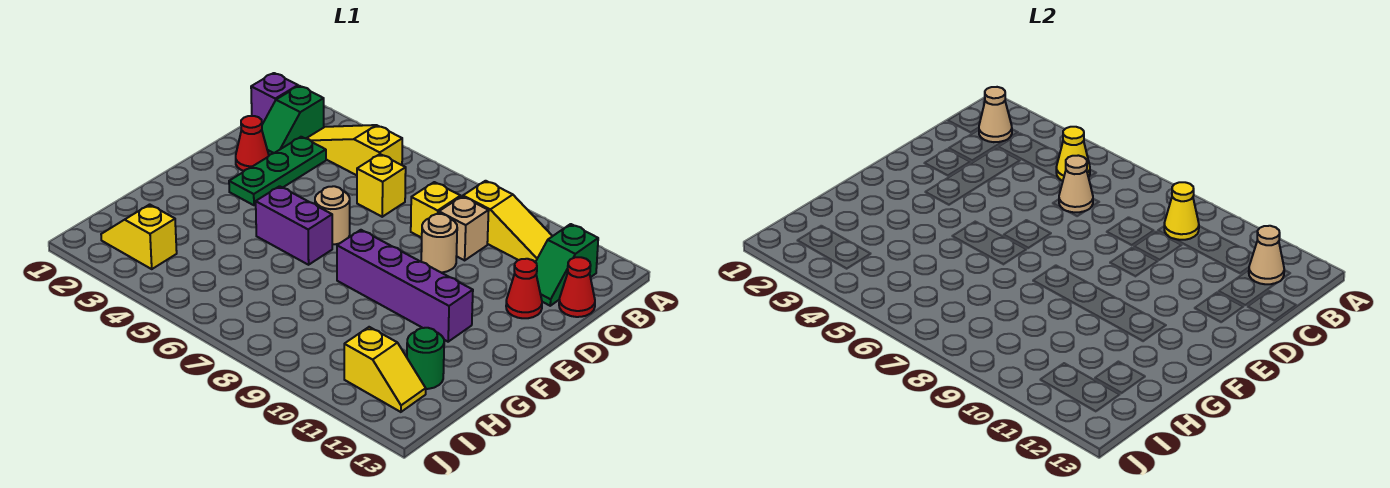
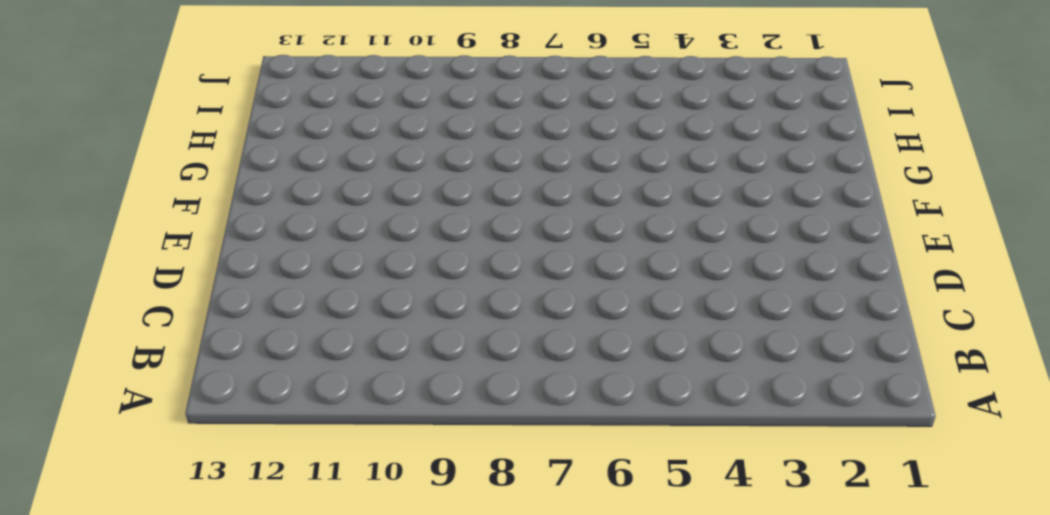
none -> purple brick B1 level 1
none -> green slope B2:C2 level 1 top B
none -> yellow slope B3:B5 level 1 top 5

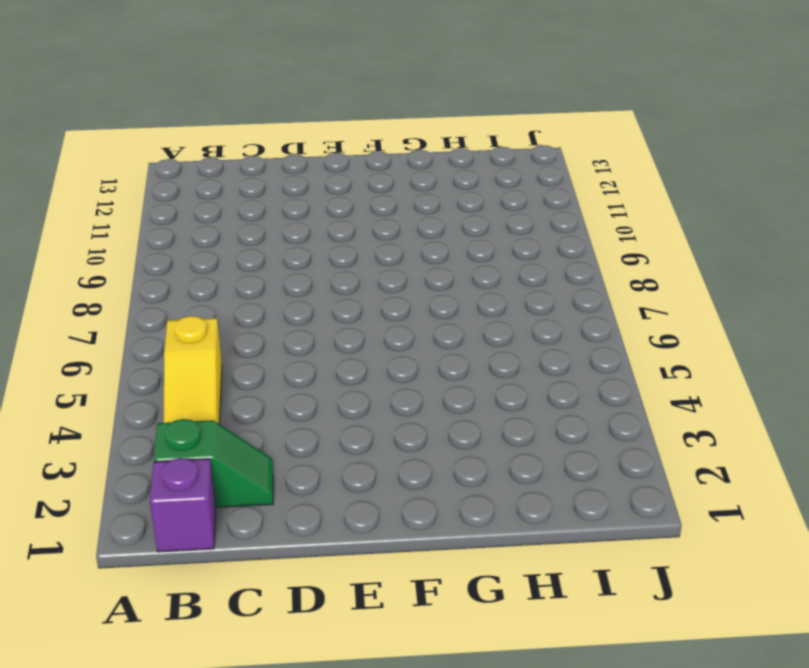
none -> yellow slope B9:B11 level 1 top 9
none -> green slope B12:C12 level 1 top B
none -> green plate C3:E3 level 1

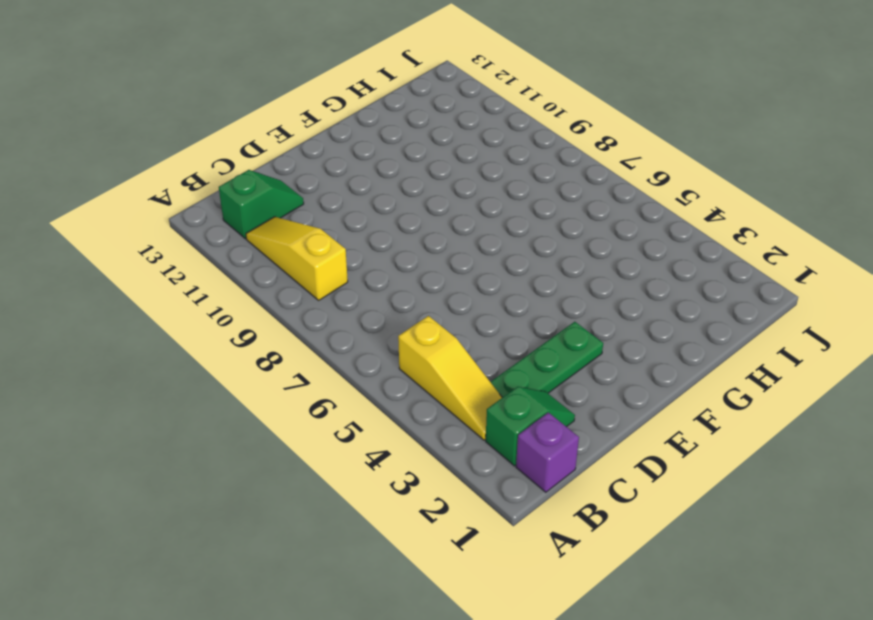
none -> yellow brick C6 level 1
none -> yellow brick C8 level 1
none -> tan brick C9 level 1

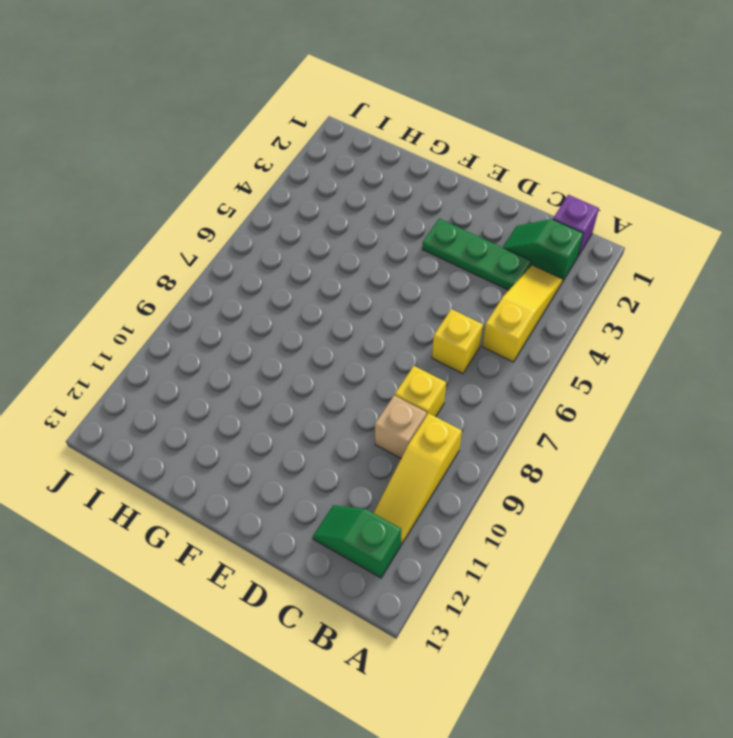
none -> red cone C13 level 1
none -> red cone D2 level 1
none -> tan round brick D9 level 1

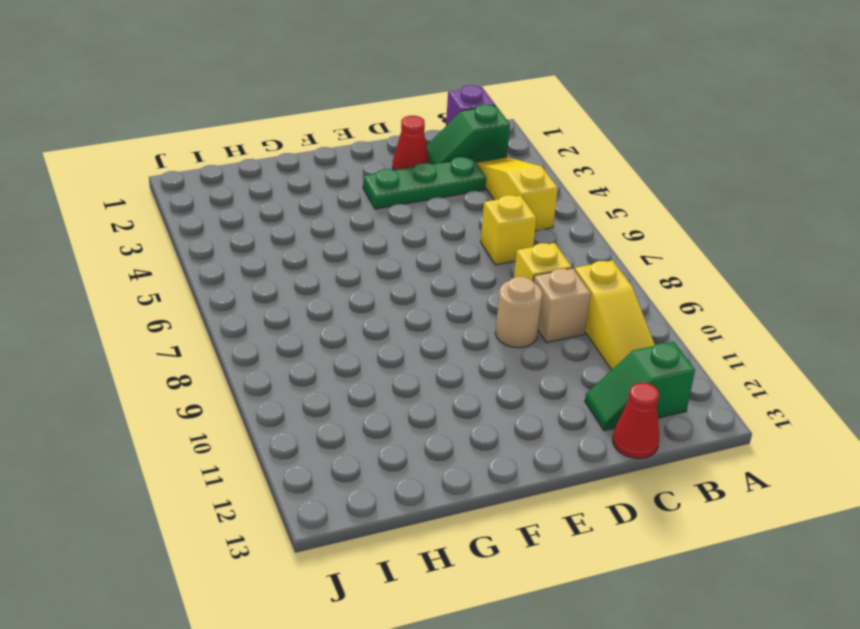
none -> red cone D12 level 1
none -> tan round brick E6 level 1
none -> purple brick F5:F6 level 1

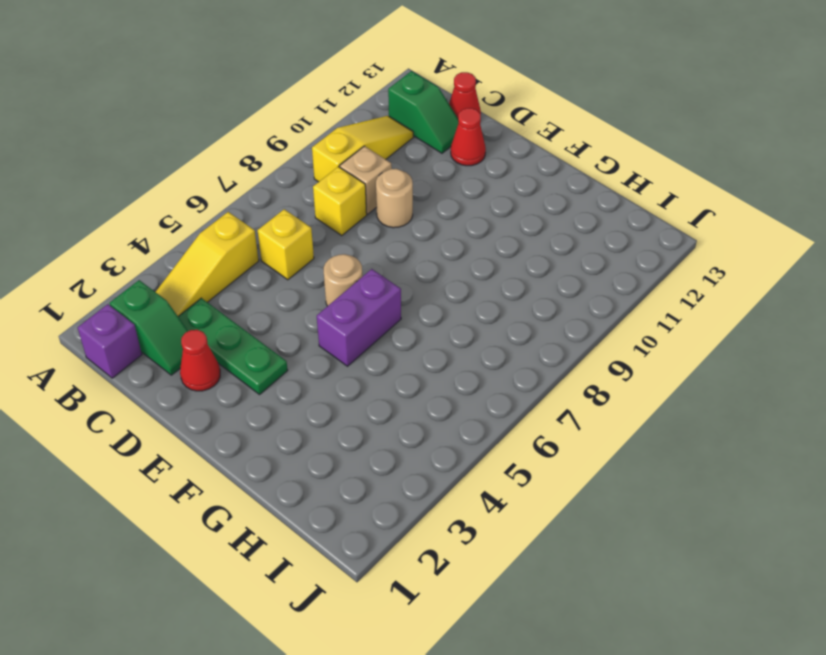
none -> purple brick F8:F11 level 1
none -> green round brick H12 level 1
none -> yellow slope I2:I3 level 1 top 3

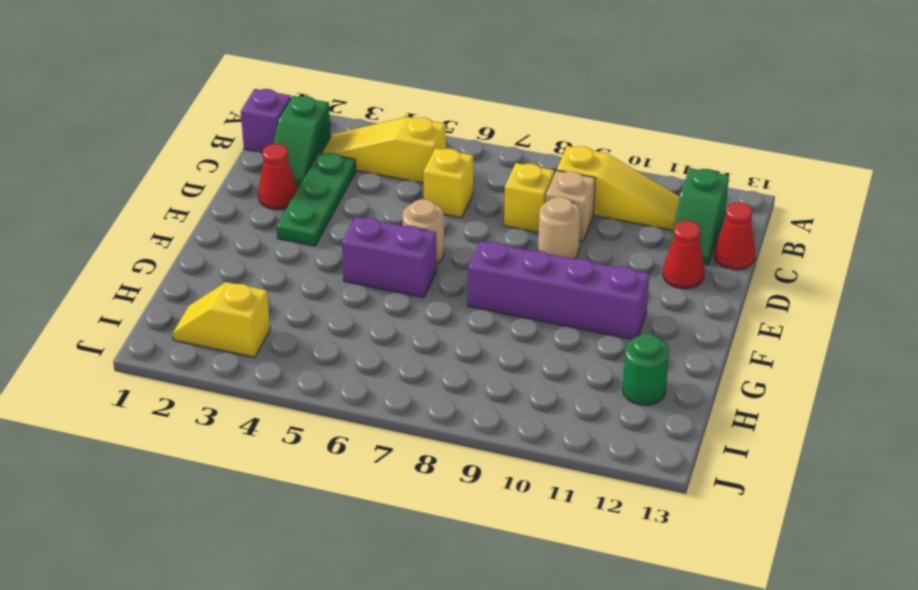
none -> yellow slope I11:I12 level 1 top 11
none -> tan cone B2 level 2
none -> yellow cone B5 level 2

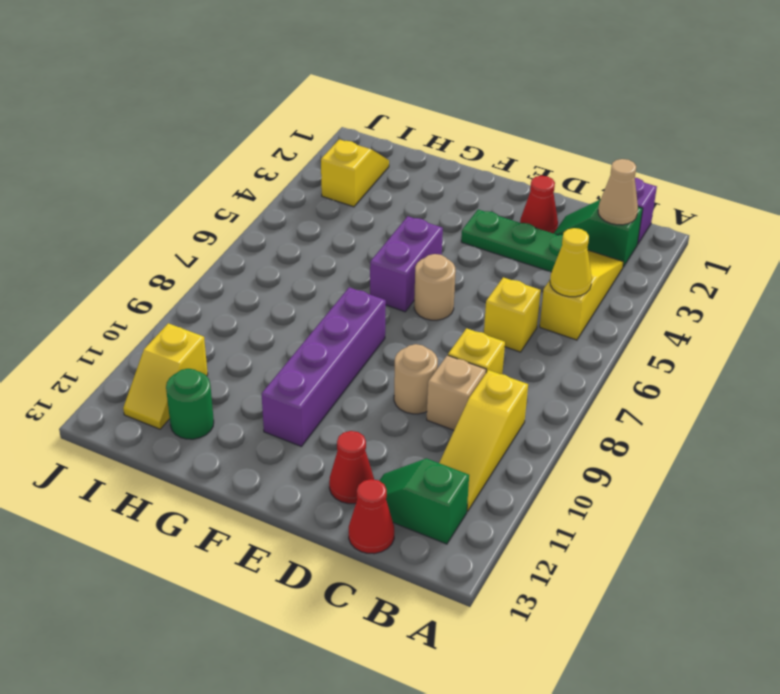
none -> yellow cone B9 level 2
none -> tan cone B12 level 2
none -> tan cone C6 level 2

